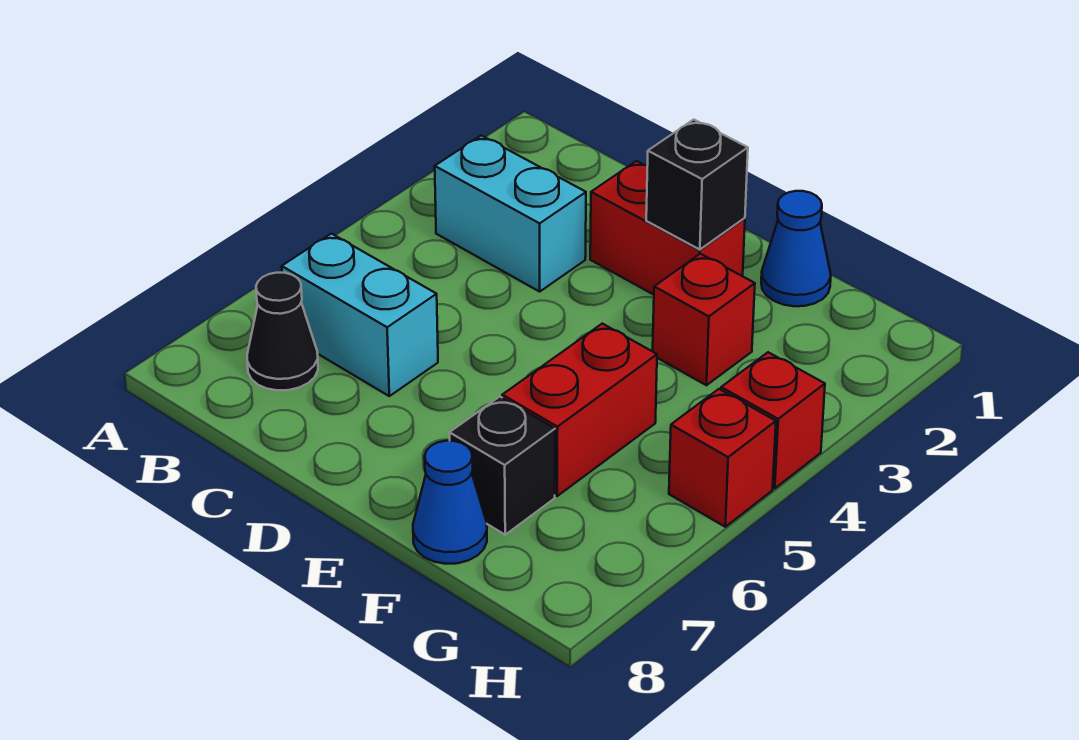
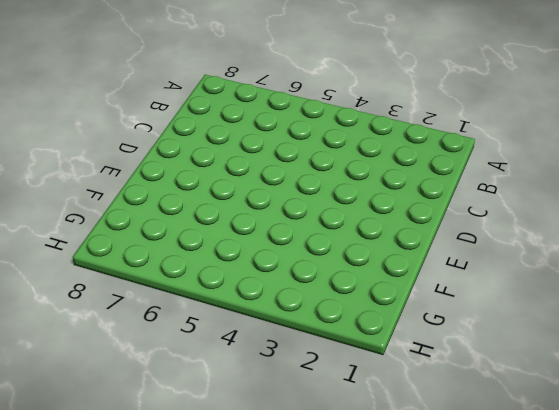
none -> cyan brick B3:C3 level 1
none -> cyan brick B6:C6 level 1
none -> black cone B7 level 1

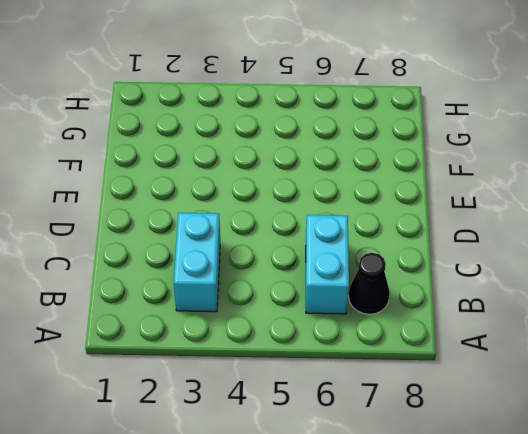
none -> red brick D2:E2 level 1
none -> blue cone F1 level 1
none -> red brick F3 level 1

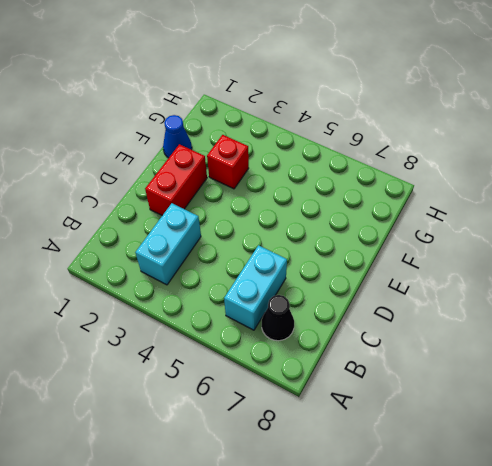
none -> red brick F5:F6 level 1
none -> black brick F7 level 1
none -> blue cone F8 level 1

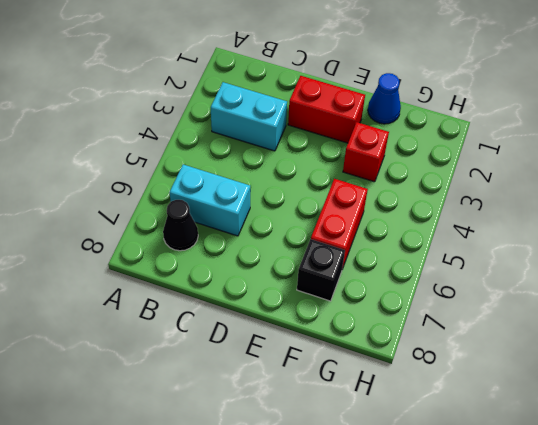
none -> blue cone F8 level 1
none -> red brick H4 level 1
none -> red brick H5 level 1

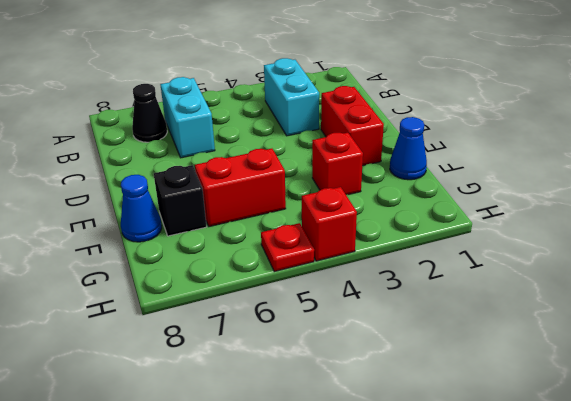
red plate H5 level 1 -> red brick H5 level 1
none -> black brick E2 level 2

